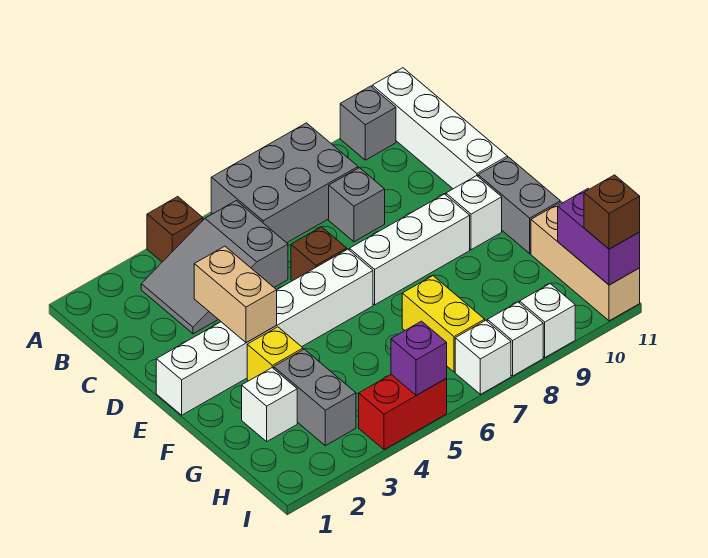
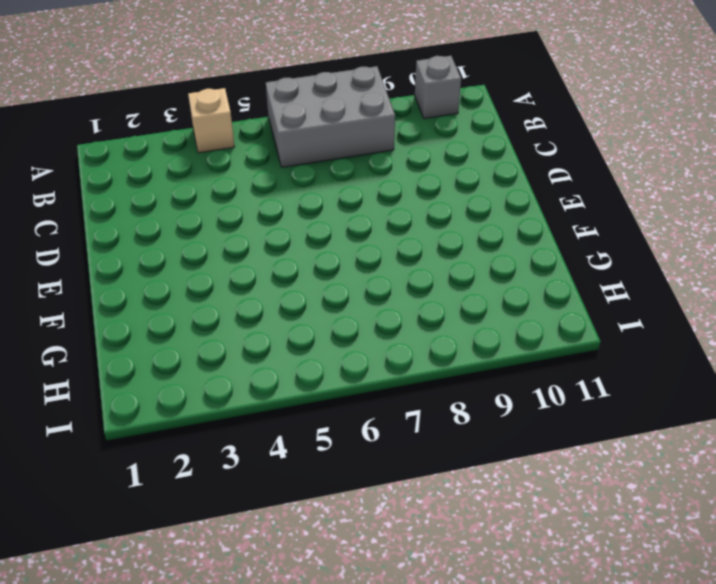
tan brick A4 level 1 -> brown brick A4 level 1
none -> white brick A11:D11 level 1
none -> grey slope B3:C5 level 1 top 5
none -> grey brick C8 level 1

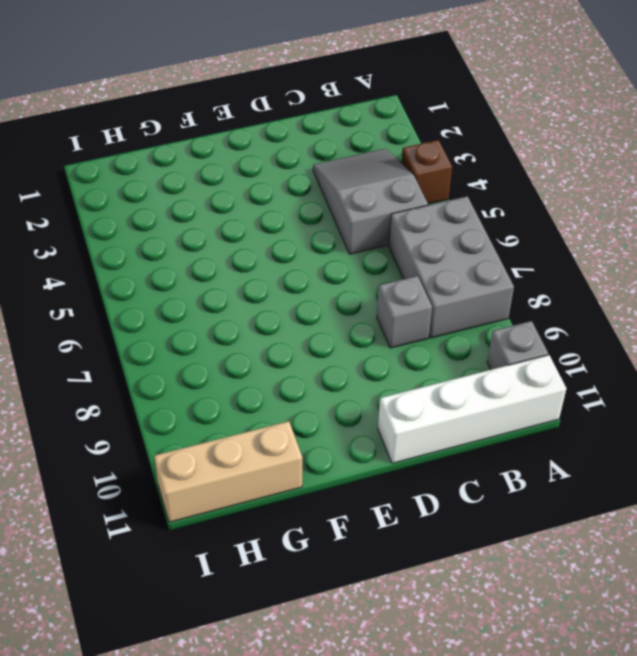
none -> brown brick D6 level 1
none -> white brick E1:E6 level 1
none -> white brick E7:E9 level 1

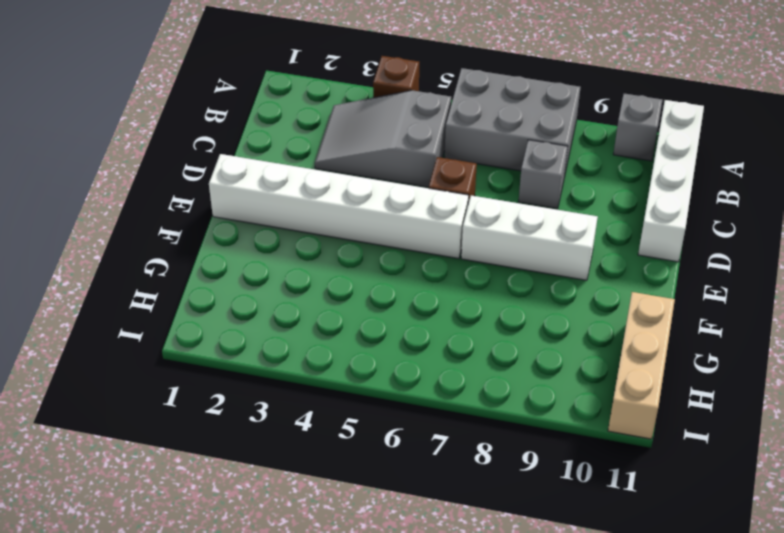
none -> white brick E10 level 1
none -> grey brick E11:F11 level 1
none -> yellow brick F3 level 1

